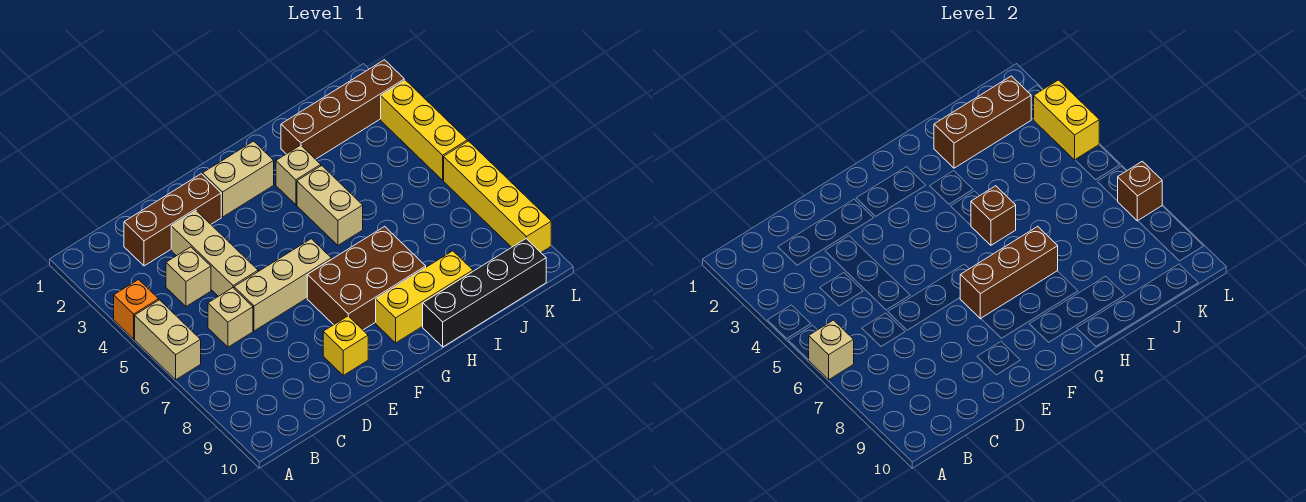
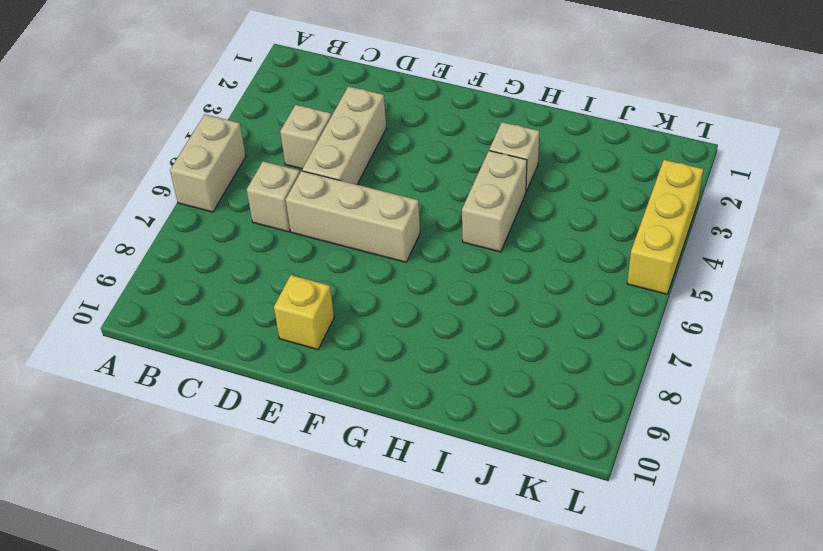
none -> orange brick A4 level 1
none -> brown brick C2:E2 level 1
none -> tan brick F2:G2 level 1

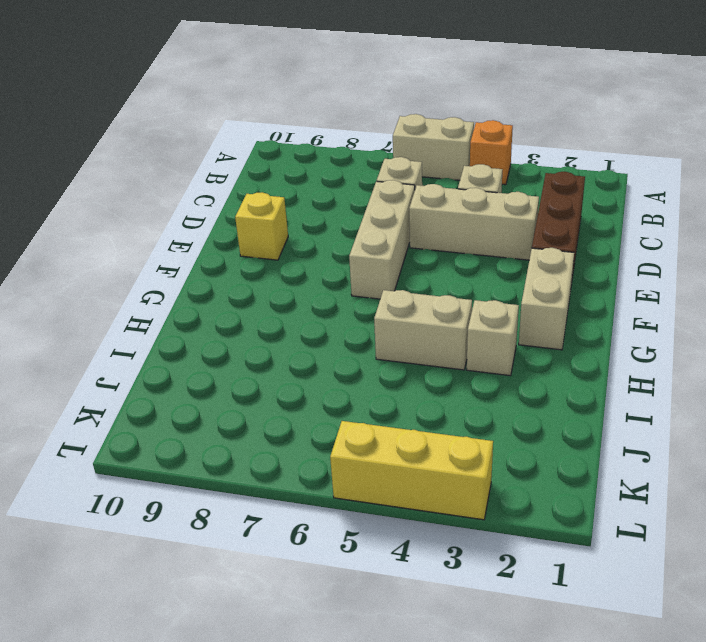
none -> brown brick F7:H8 level 1
none -> yellow brick G9:I9 level 1
none -> black brick H10:K10 level 1

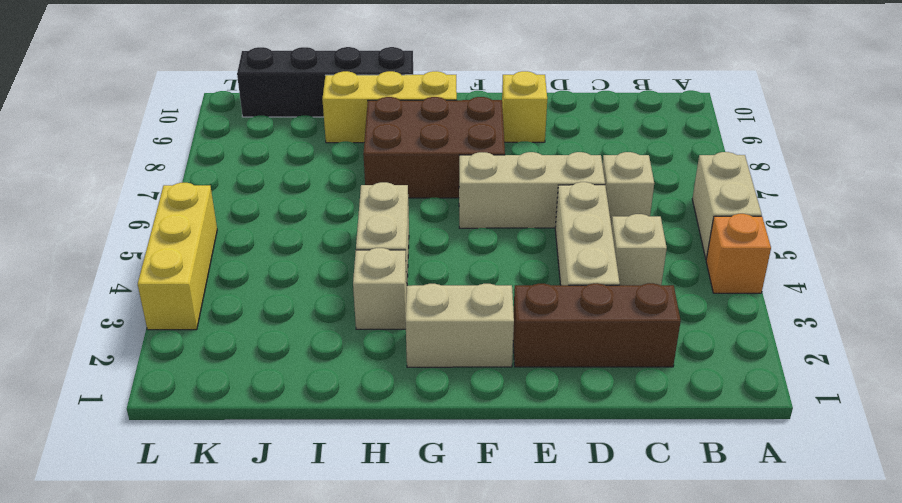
none -> brown brick I2:L2 level 1
none -> yellow brick L6:L9 level 1
none -> tan brick A6 level 2

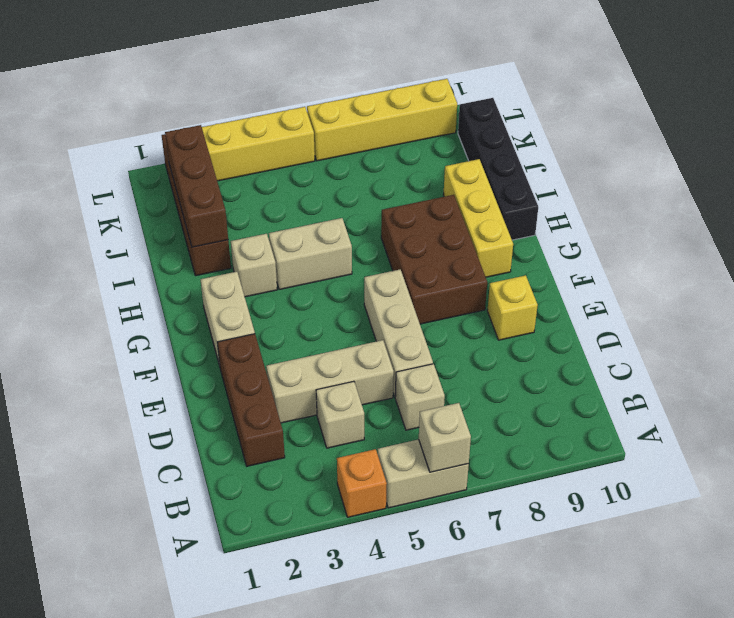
none -> brown brick F7:H7 level 2
none -> brown brick H5 level 2
none -> yellow brick L3:L4 level 2

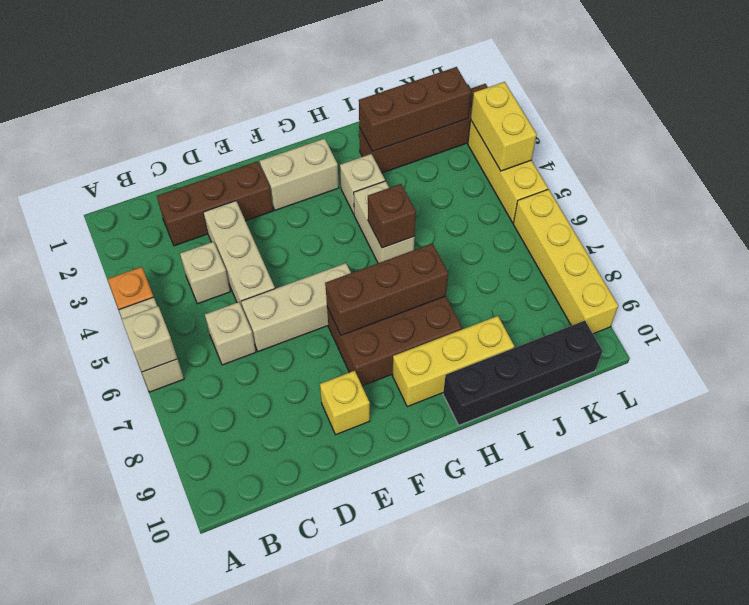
none -> brown brick L7 level 2

